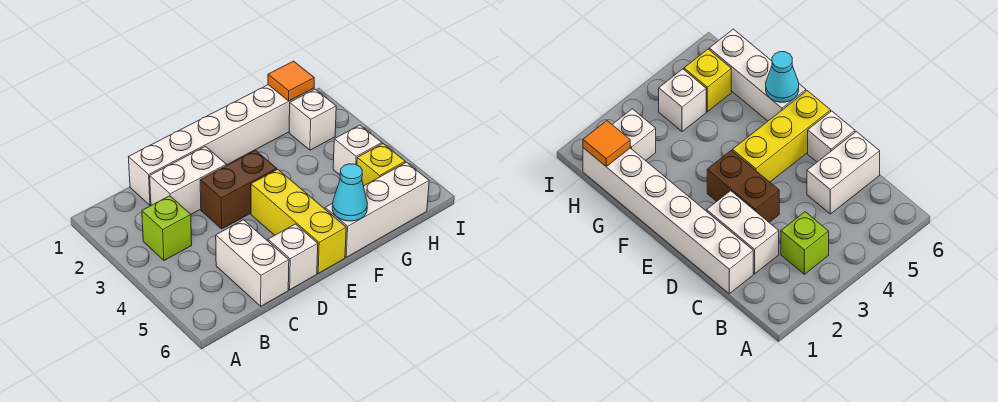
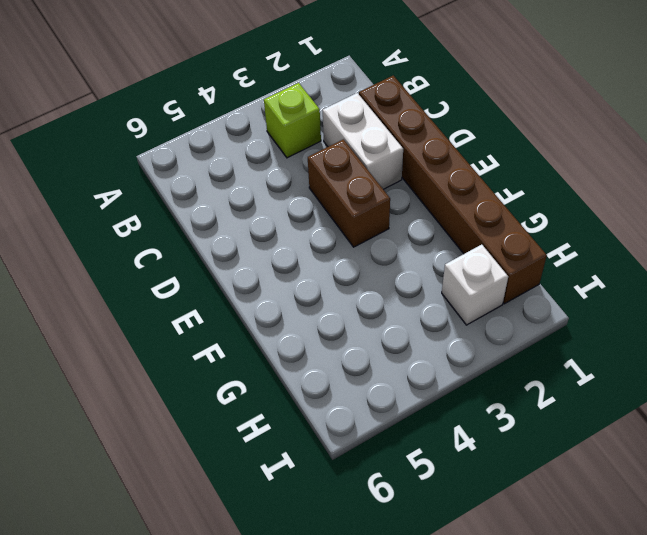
brown brick C1:H1 level 1 -> white brick C1:H1 level 1
none -> white brick C5:C6 level 1
none -> white brick D6 level 1
none -> yellow brick E4:E6 level 1

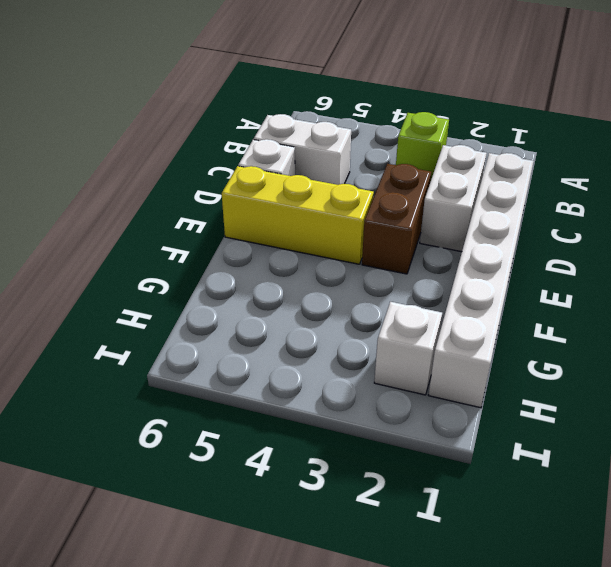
none -> white brick F6:H6 level 1
none -> white brick H4 level 1
none -> yellow brick H5 level 1

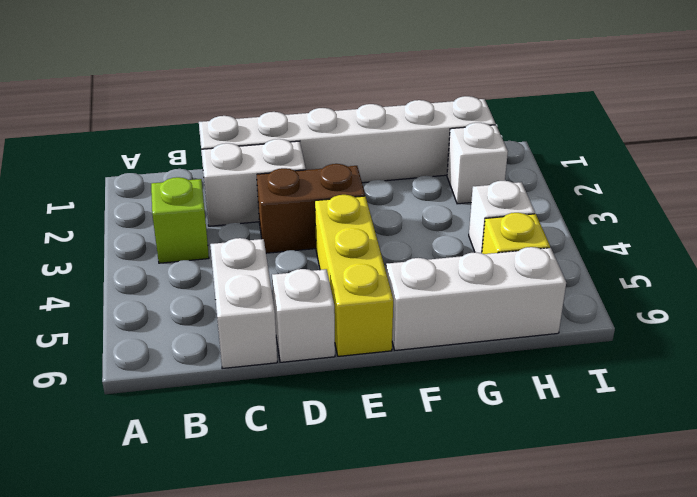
none -> cyan cone F6 level 2
none -> orange tile H1 level 2

